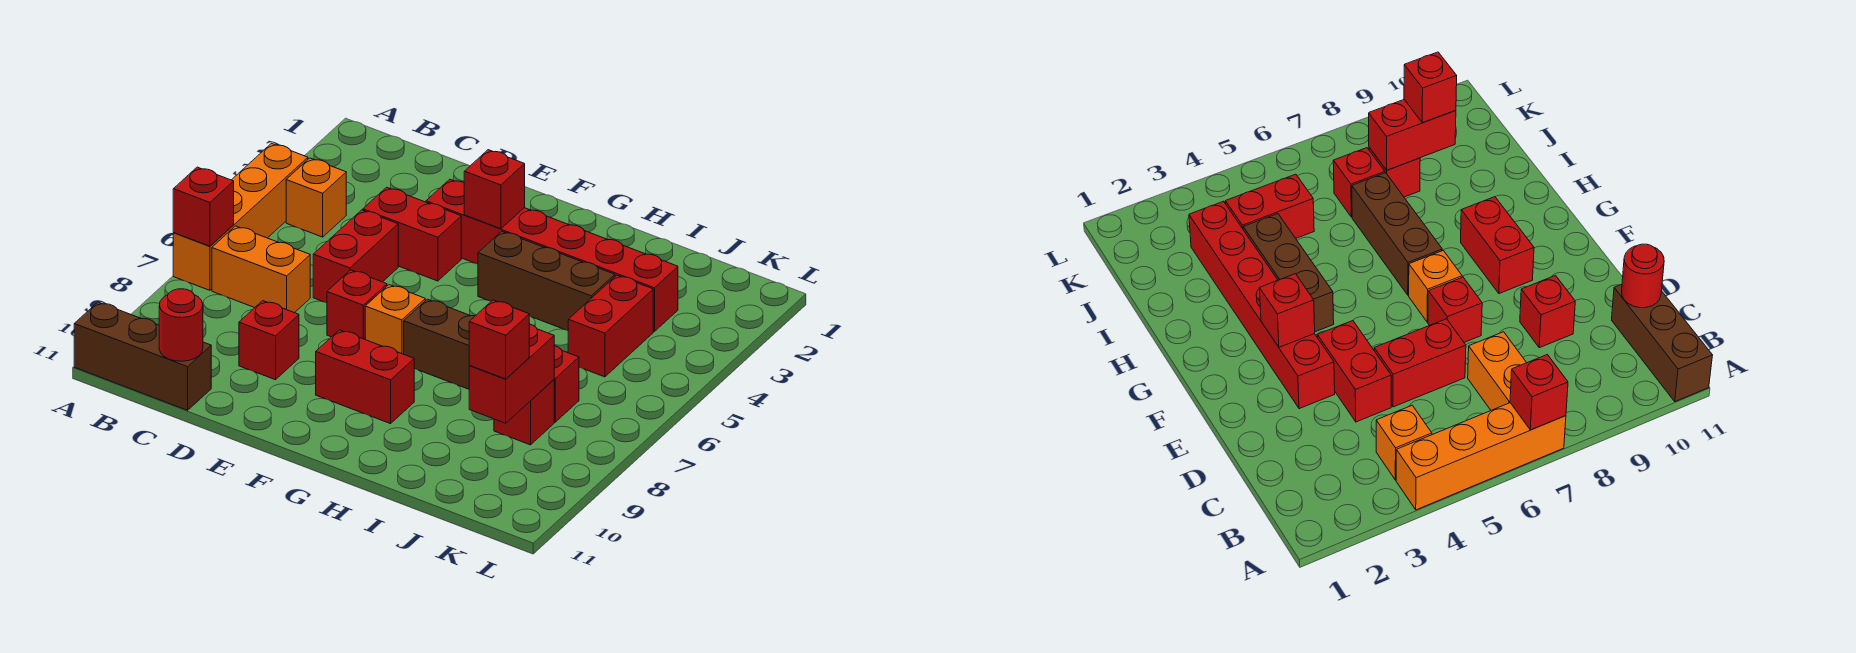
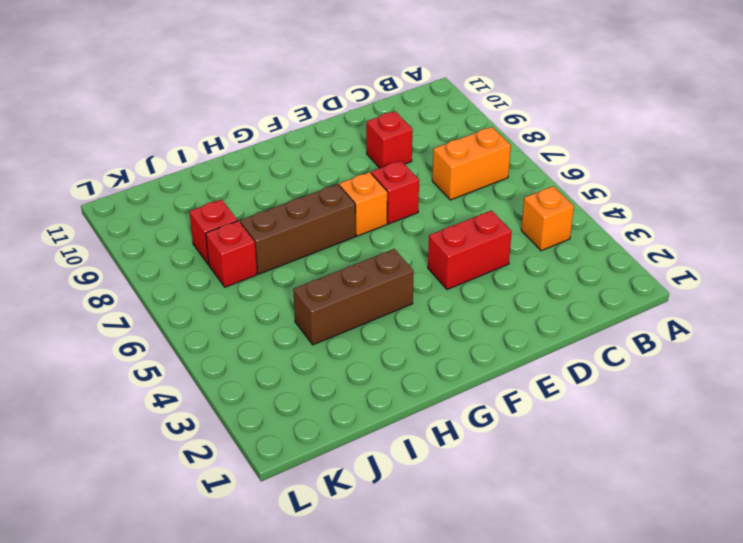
none -> orange brick A4:A7 level 1
none -> brown brick A11:C11 level 1
none -> red brick D5:D6 level 1

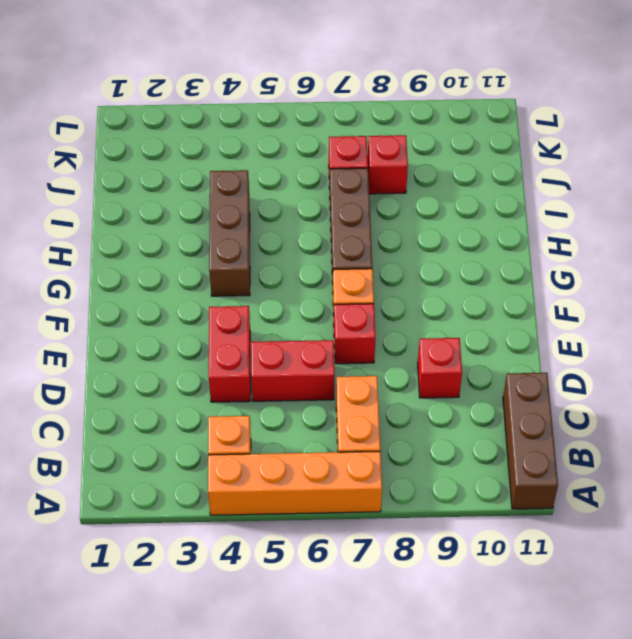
none -> red brick E3:J3 level 1
none -> red brick F9:G9 level 1
none -> red brick J4:J5 level 1

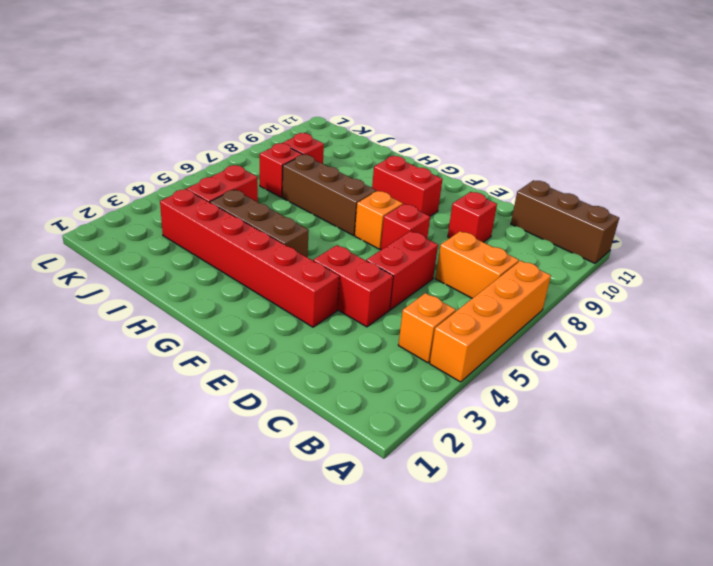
none -> red brick A7 level 2
none -> red round brick C11 level 2
none -> red brick F3 level 2

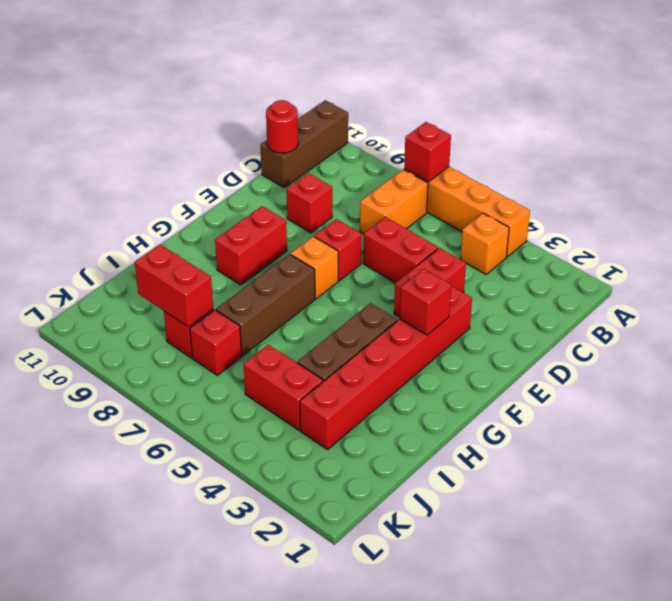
none -> red brick J9 level 3

